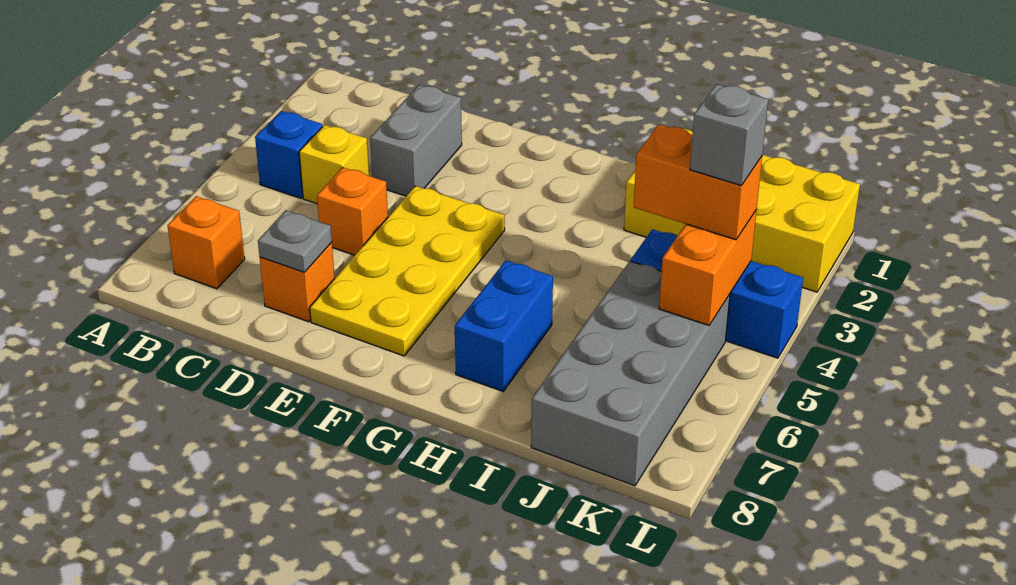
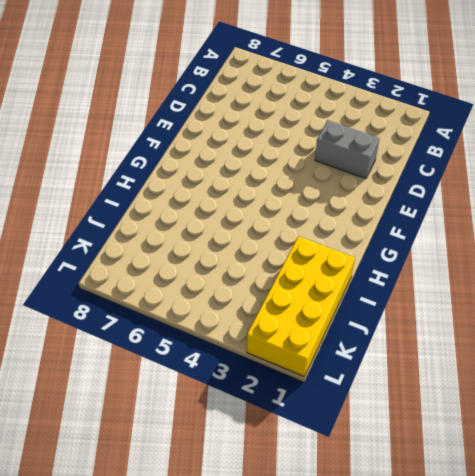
none -> blue brick B4 level 1
none -> orange brick B7 level 1
none -> yellow brick C4 level 1

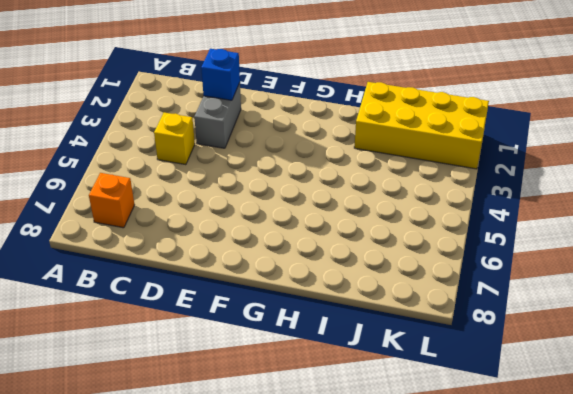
blue brick D2 level 2 -> blue brick B4 level 1
none -> orange brick D5 level 1
none -> orange brick D7 level 1
none -> yellow plate E4:F7 level 1

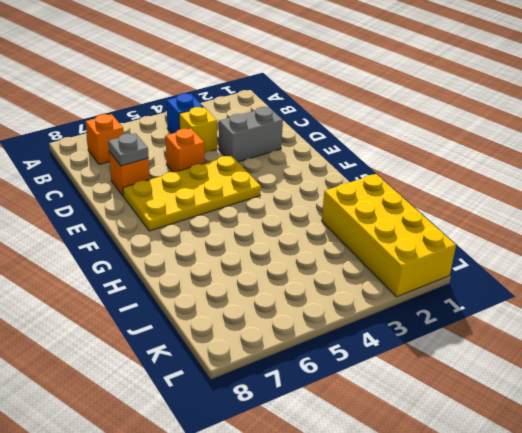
none -> blue brick H6:H7 level 1
none -> blue brick J4:L4 level 1
none -> grey brick J5:K8 level 1

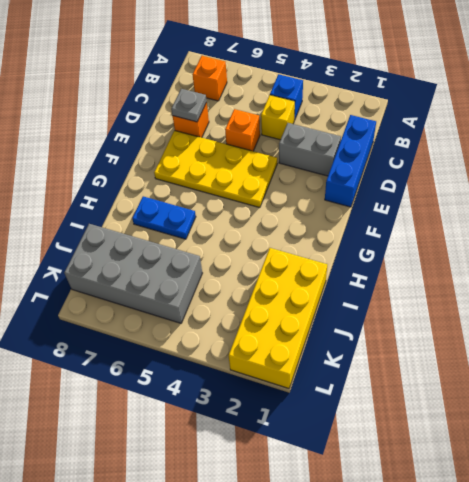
blue brick C1:E1 level 1 -> blue brick J4:L4 level 1
blue plate H6:H7 level 1 -> blue brick H6:H7 level 1
none -> orange brick K4:K5 level 2
none -> orange brick J4:K4 level 3
none -> grey brick K4 level 4

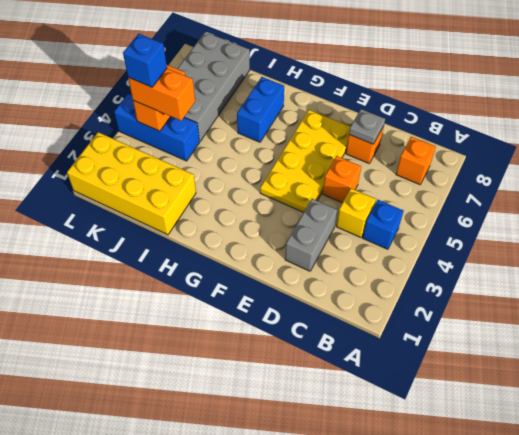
blue brick K4 level 4 -> grey brick K4 level 4

